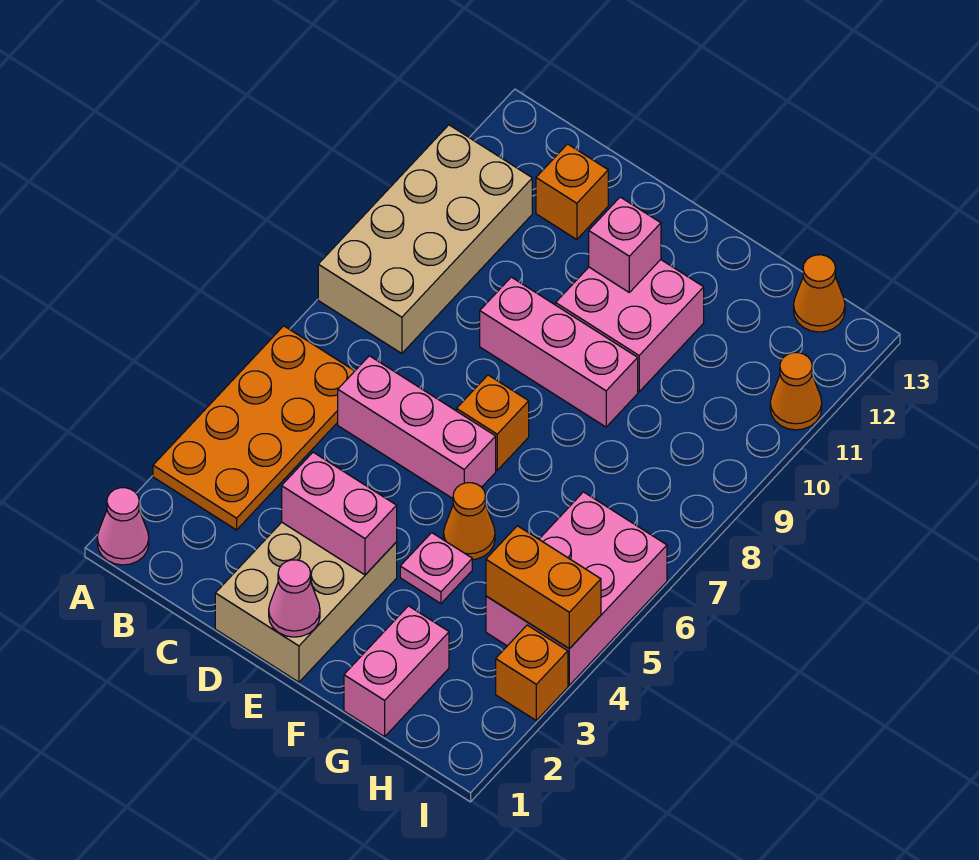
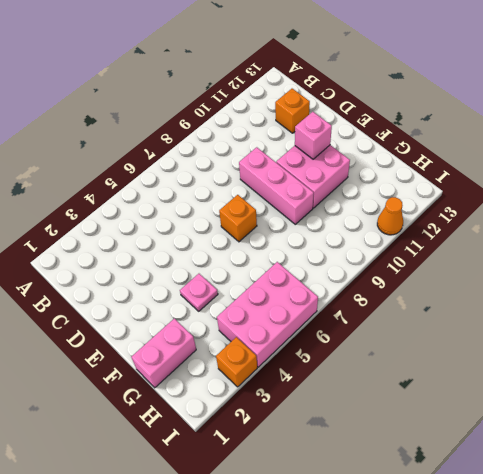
none -> pink cone A1 level 1
none -> orange plate A3:B6 level 1
none -> tan brick A8:B11 level 1

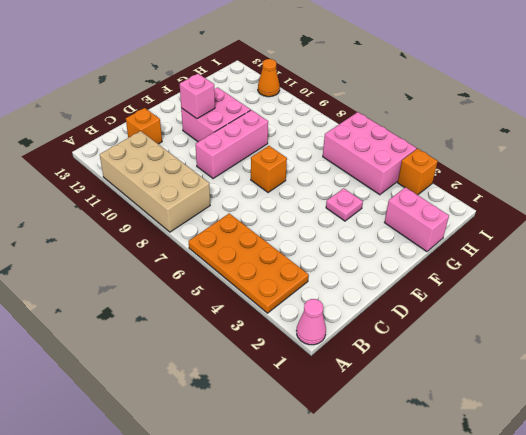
none -> pink brick C6:E6 level 1
none -> tan brick D1:E3 level 1
none -> orange cone F5 level 1

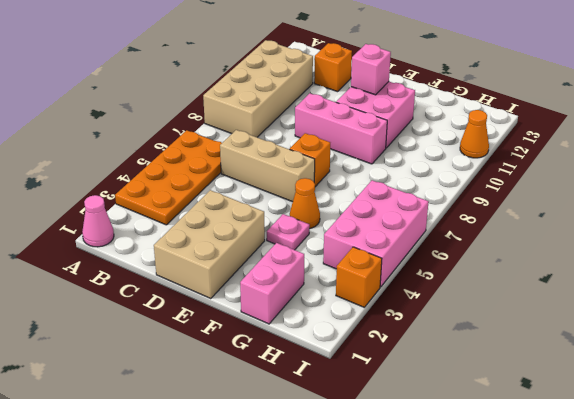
tan brick C6:E6 level 1 -> pink brick C6:E6 level 1
none -> orange cone H13 level 1
none -> pink brick D3:E3 level 2
none -> pink cone E1 level 2

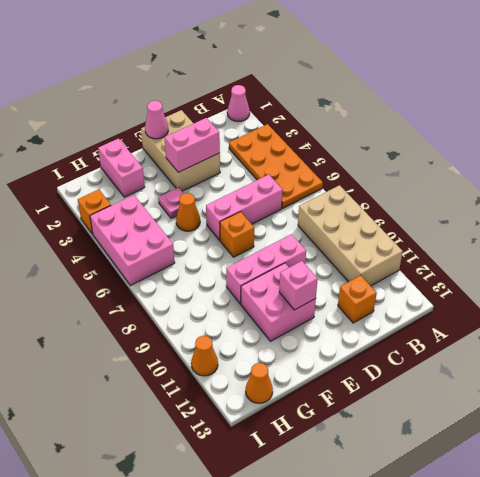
none -> orange brick H4:I4 level 2

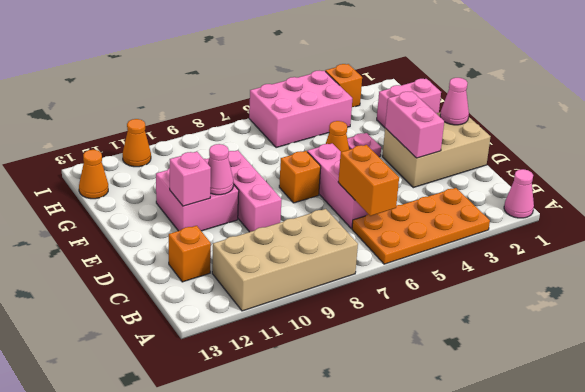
orange brick B6:C6 level 2 -> orange brick H4:I4 level 2
pink cone E10 level 2 -> none

